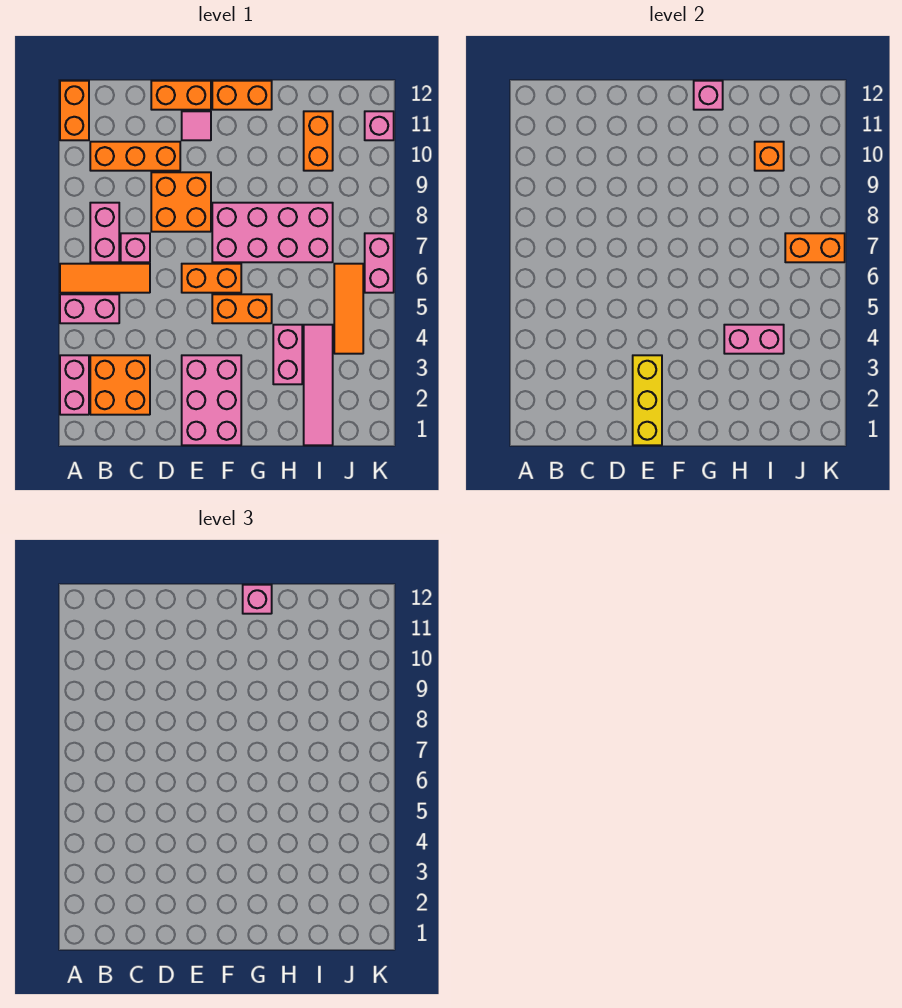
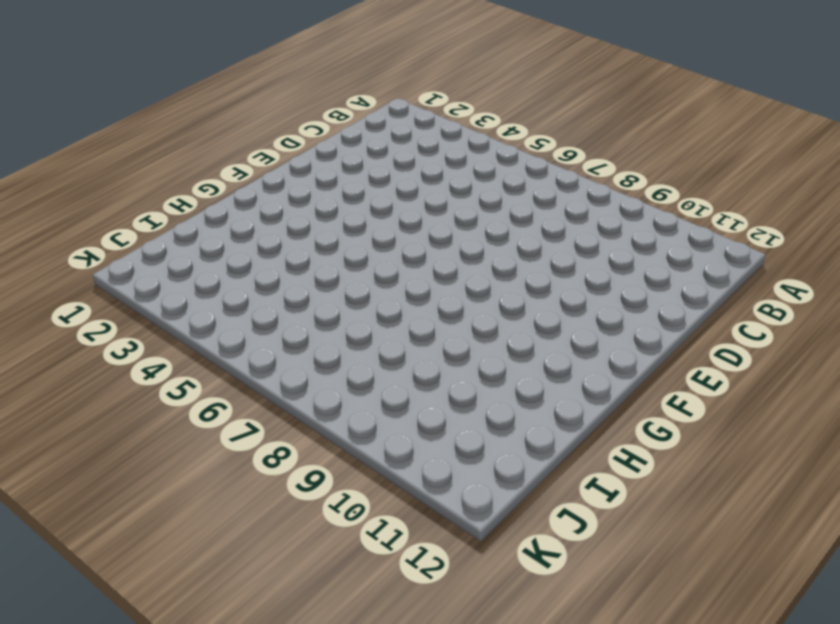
none -> pink brick A2:A3 level 1
none -> pink brick A5:B5 level 1
none -> orange tile A6:C6 level 1

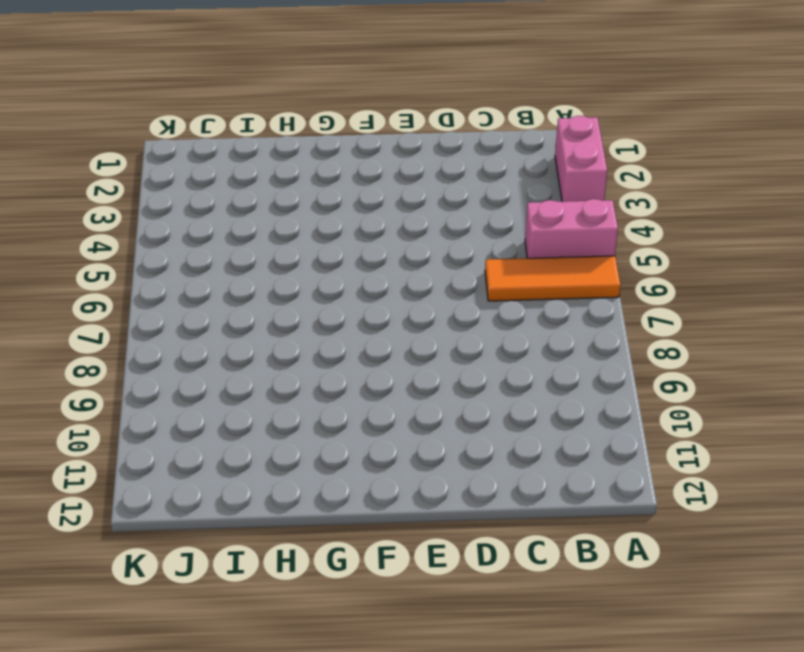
none -> orange brick A11:A12 level 1
none -> orange brick B2:C3 level 1
none -> pink brick B7:B8 level 1

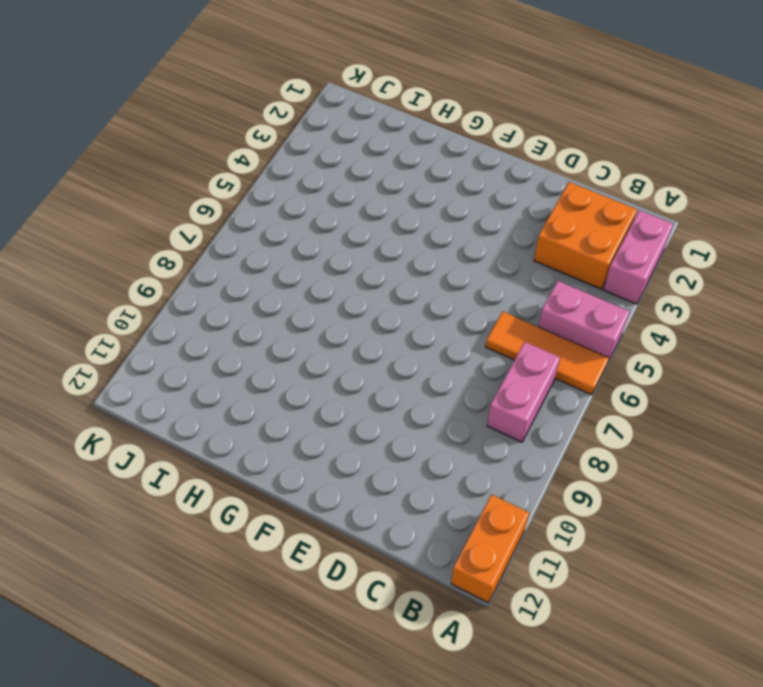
none -> orange brick B10:D10 level 1
none -> pink brick C7 level 1
none -> orange brick D8:E9 level 1

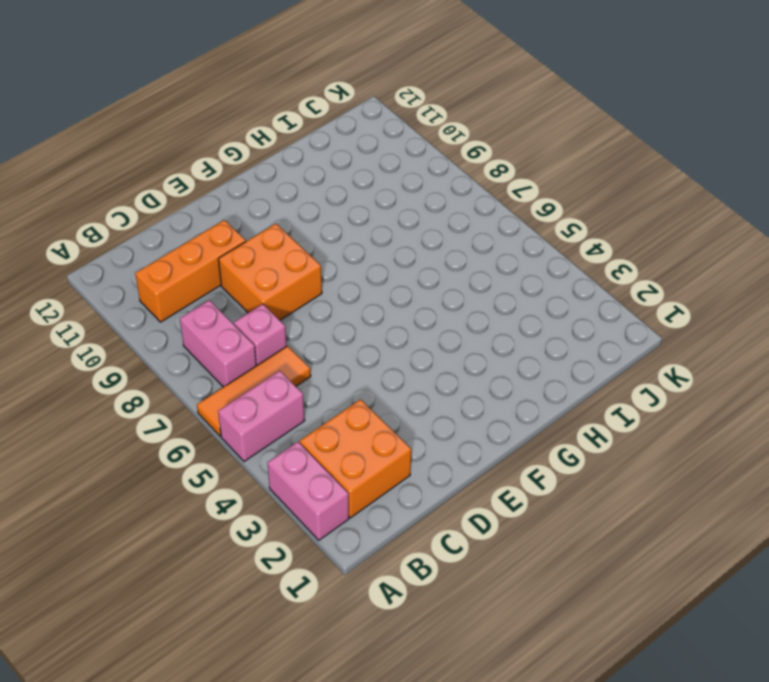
none -> orange brick A11:A12 level 1
none -> orange brick D12:E12 level 1
none -> pink brick E1:F3 level 1

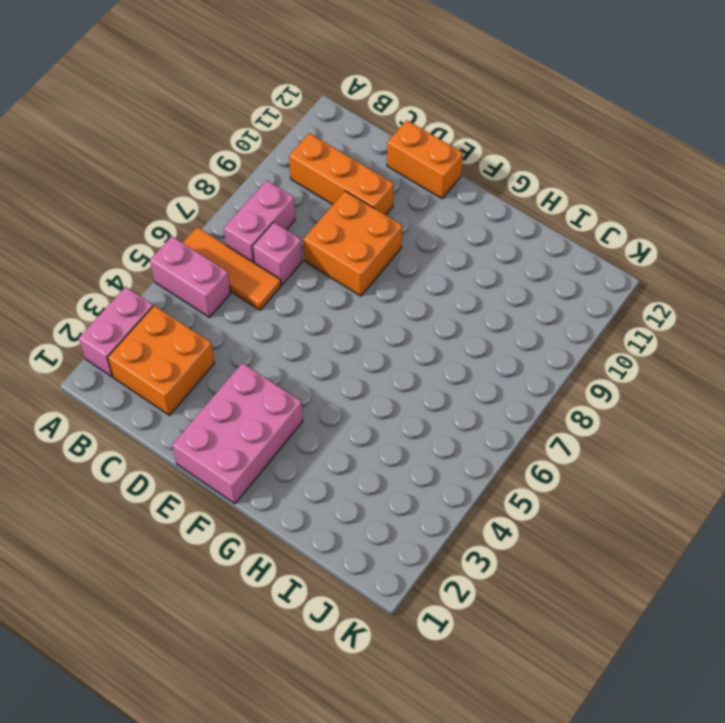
none -> orange brick A11:A12 level 1
none -> orange brick E6:F6 level 1
none -> pink tile E11 level 1

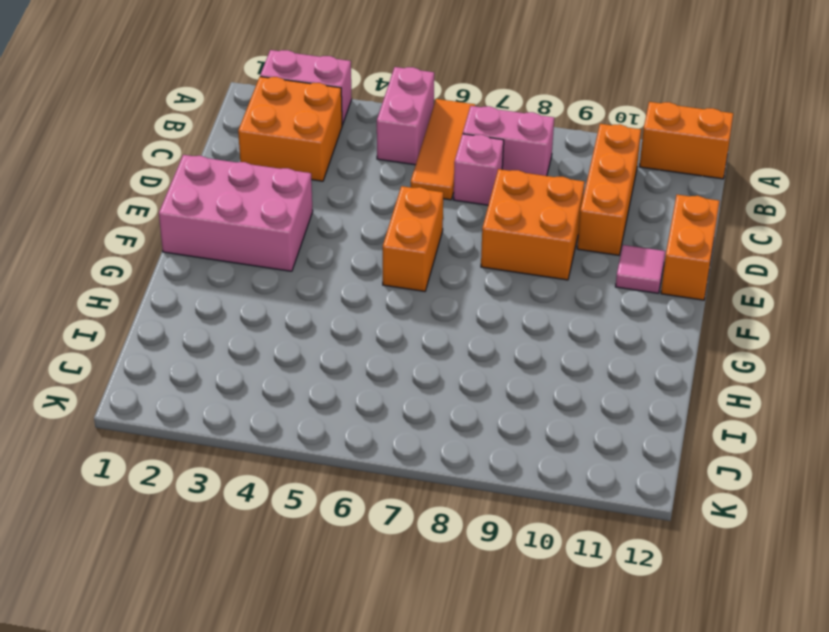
none -> orange brick F5:G5 level 1
none -> pink brick F7:I8 level 1
none -> orange brick F12:G12 level 1

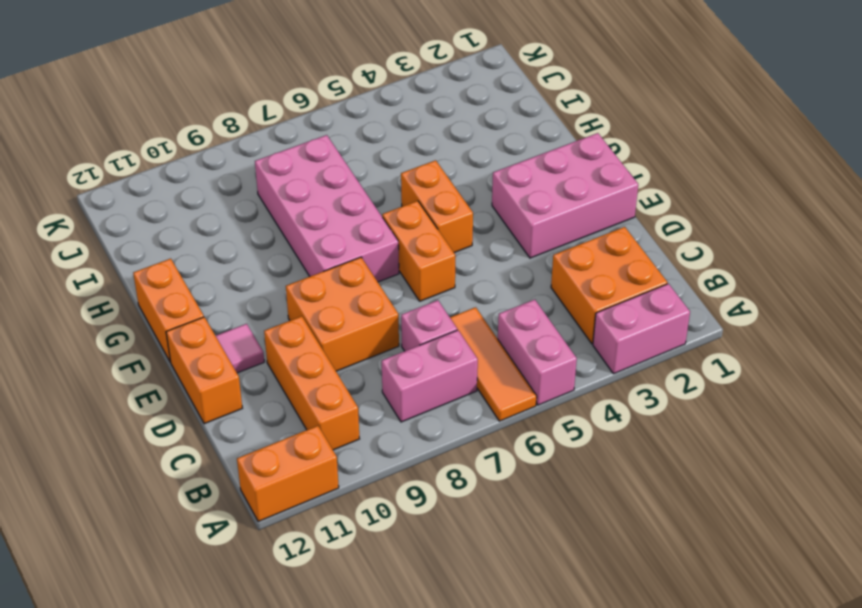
none -> pink brick H3:H4 level 1
none -> pink tile I1:I4 level 1
none -> orange brick I10:I11 level 1

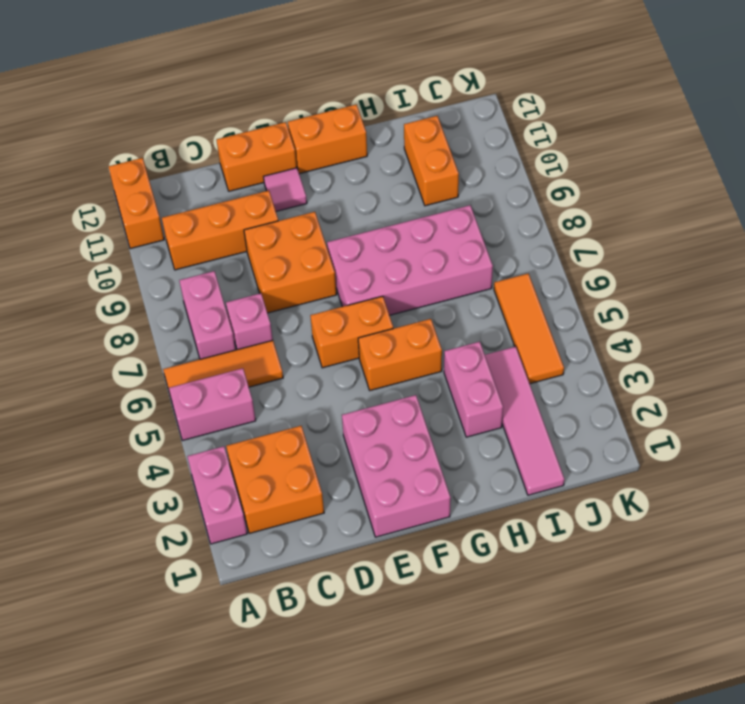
none -> pink brick K6:K7 level 1
none -> pink brick K11 level 1
none -> yellow brick E1:E3 level 2

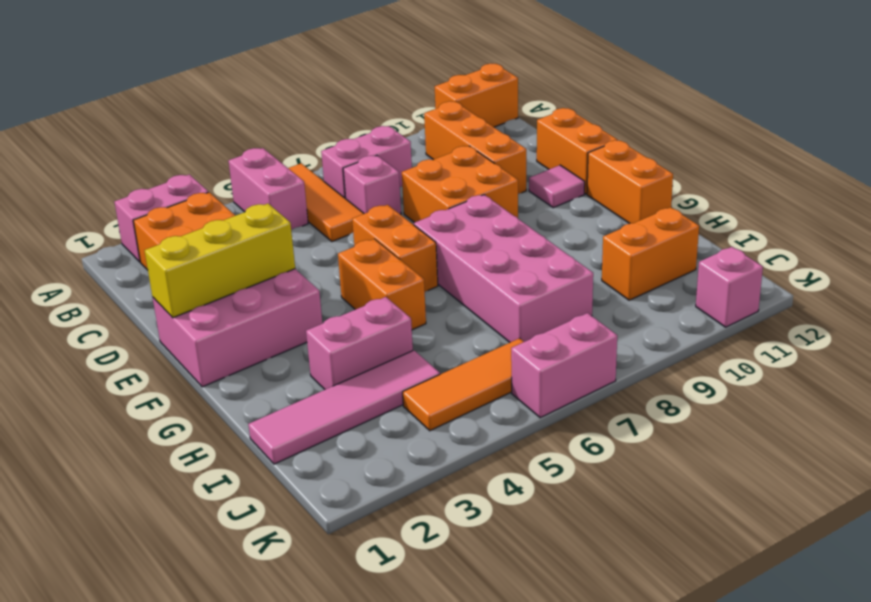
none -> pink brick G12 level 2
none -> pink brick H4:I4 level 2
none -> orange brick I10 level 2

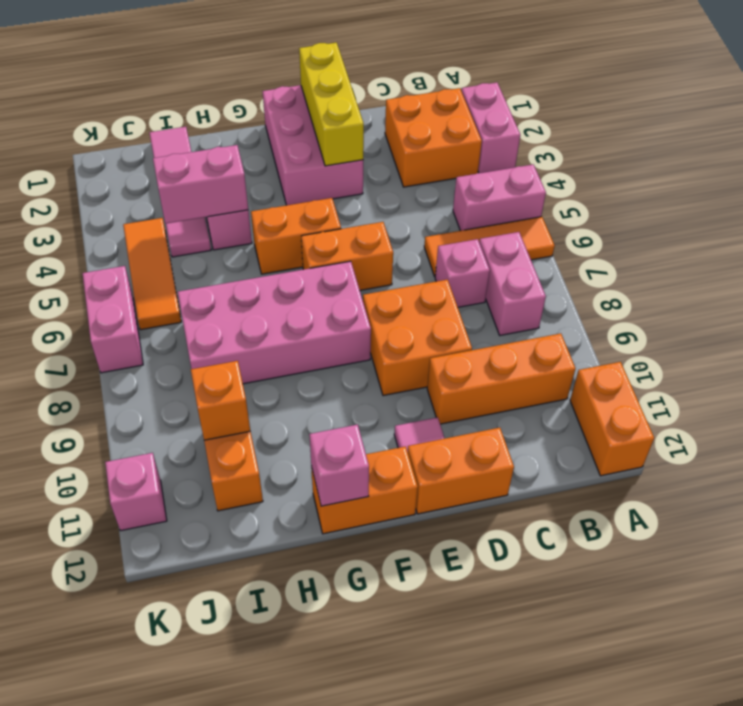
none -> orange brick J7:K7 level 2
none -> pink brick G12 level 3

